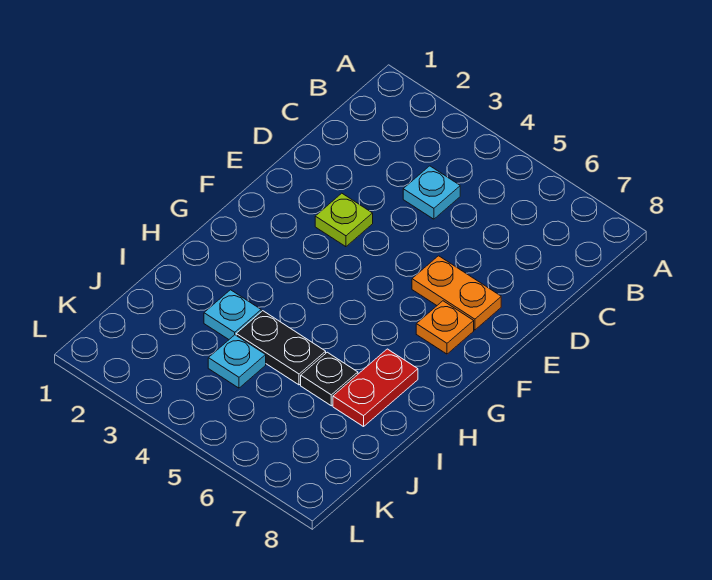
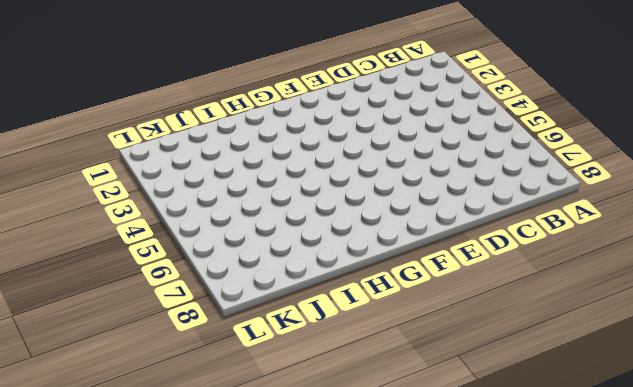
none -> cyan plate C4 level 1
none -> lime plate E3 level 1

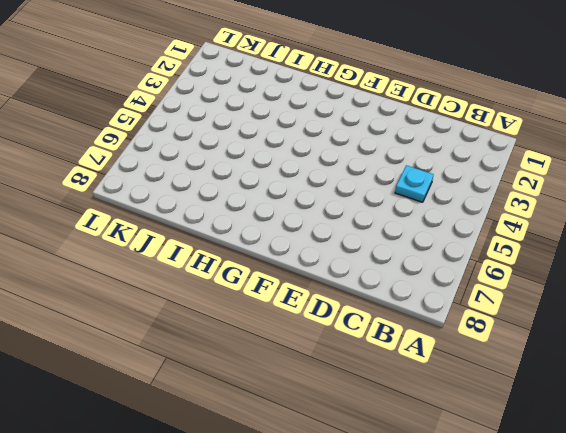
none -> lime plate E3 level 1
none -> orange plate E6:E7 level 1

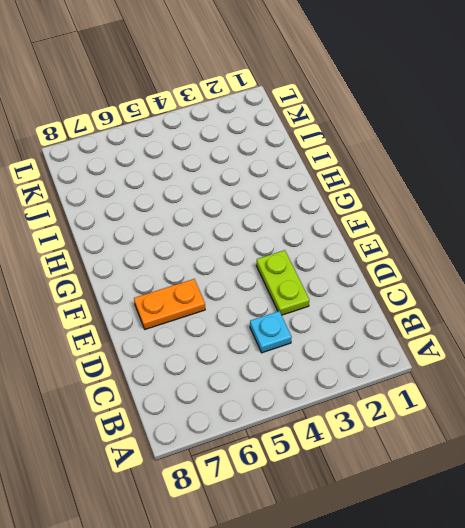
lime plate D3:E3 level 1 -> lime plate E3 level 1
none -> orange plate F7 level 1
none -> red plate H7:I7 level 1

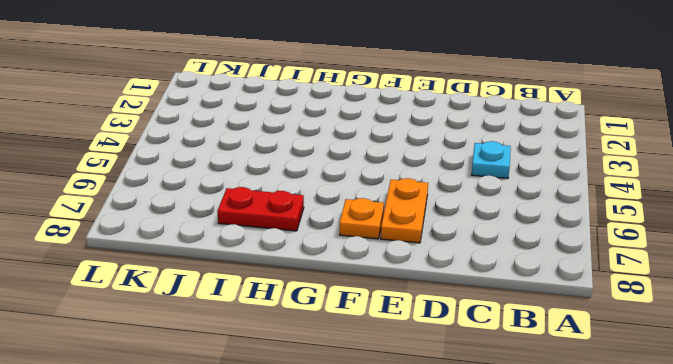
none -> lime plate E3 level 1
none -> cyan plate I3 level 1

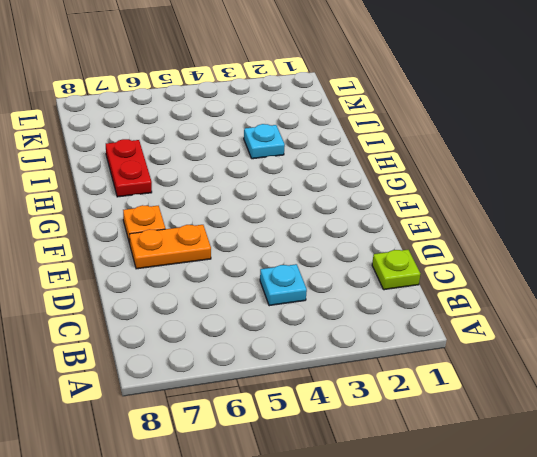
lime plate C1 level 1 -> lime plate E3 level 1
none -> black plate I4:I5 level 1
none -> black plate I6 level 1

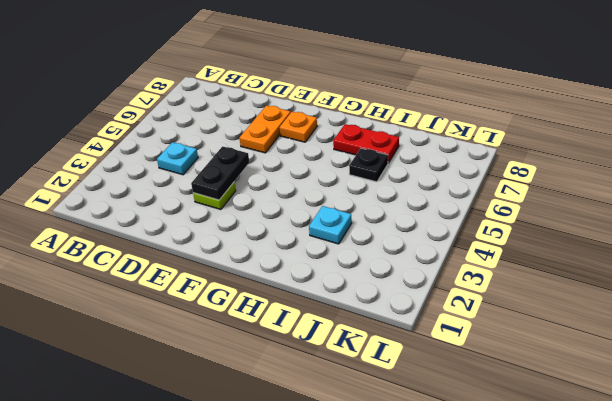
black plate E3:E4 level 2 -> black plate I4:I5 level 1
none -> cyan plate J4 level 1

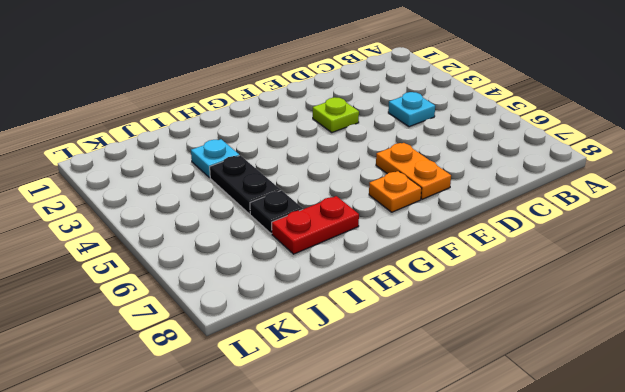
none -> cyan plate J4 level 1

